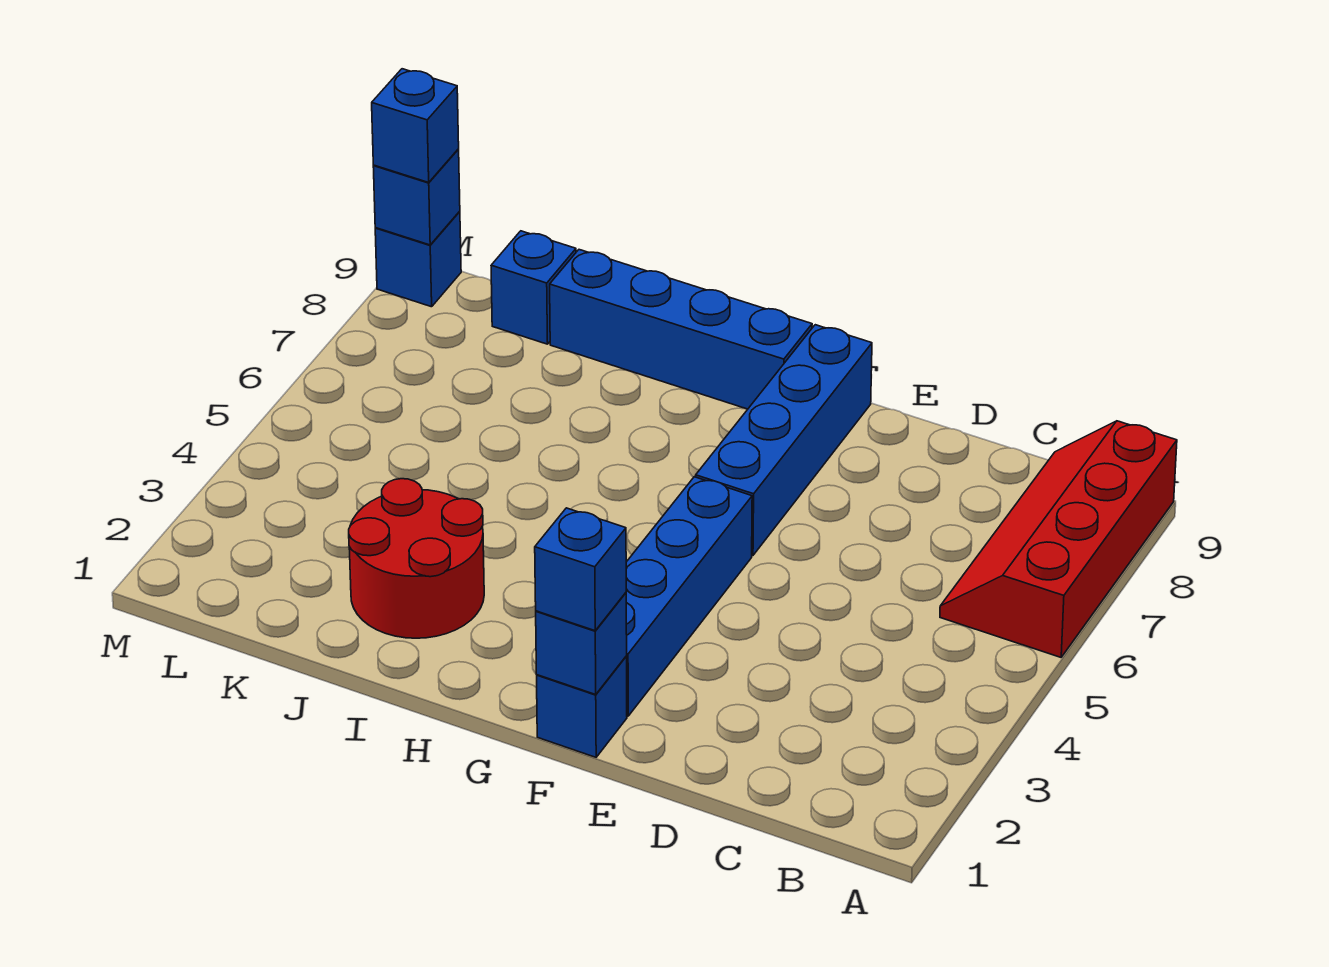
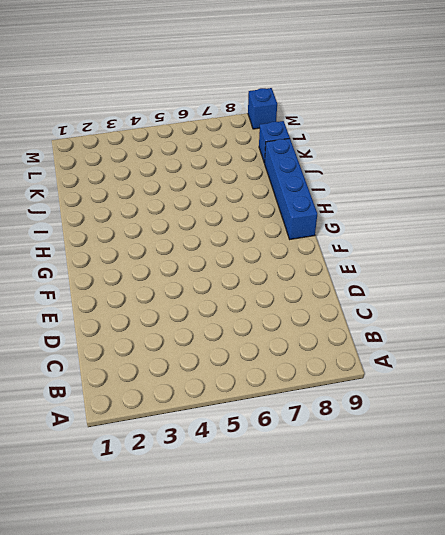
none -> red slope A6:B9 level 1 top A
none -> blue brick F1 level 1
none -> blue brick F2:F5 level 1

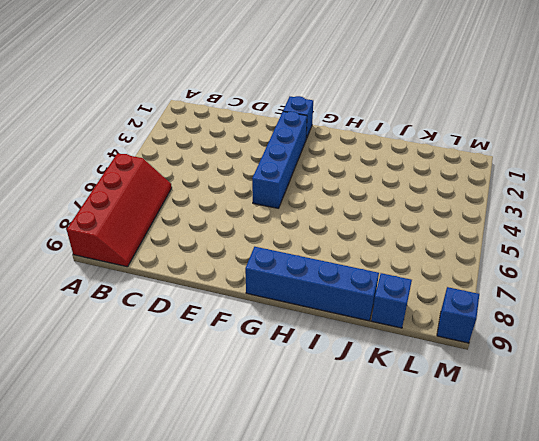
none -> blue brick F6:F9 level 1
none -> red round brick I2:J3 level 1
none -> blue brick F1 level 2

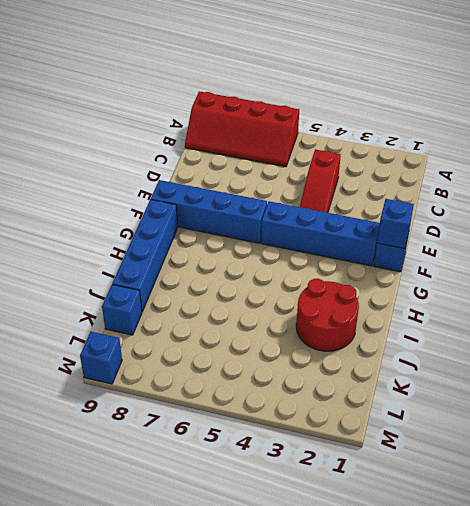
red slope C4:E4 level 1 top C -> none
none -> blue brick M9 level 2
none -> blue brick F1 level 3
none -> blue brick M9 level 3

